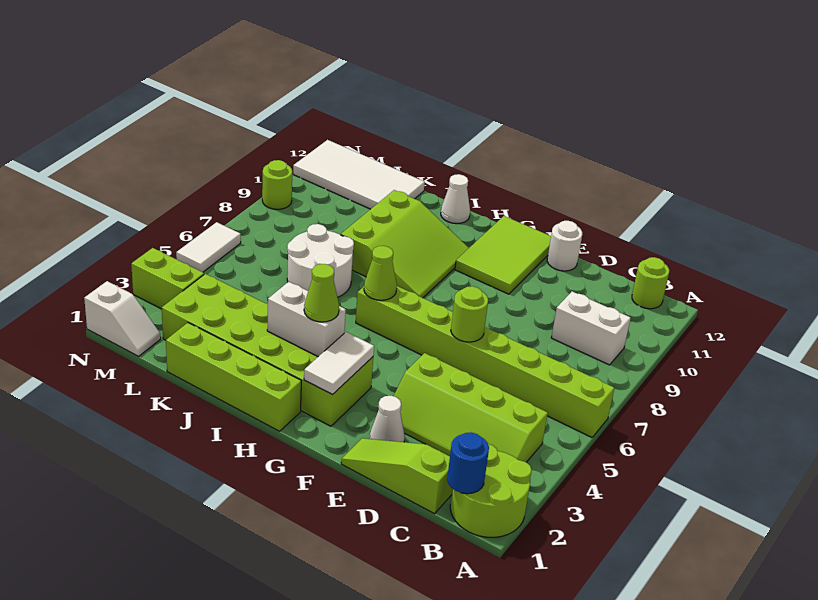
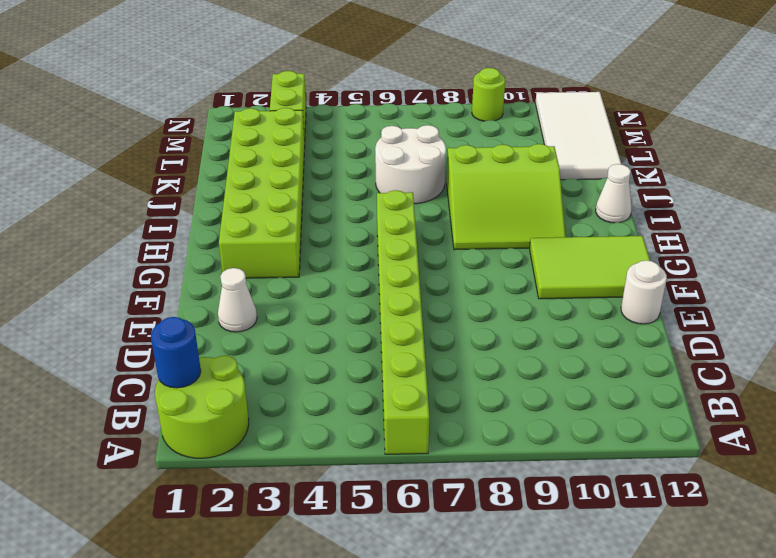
none -> lime slope B3:E4 level 1 top 4
none -> white brick B9:C9 level 1
none -> lime round brick B12 level 1

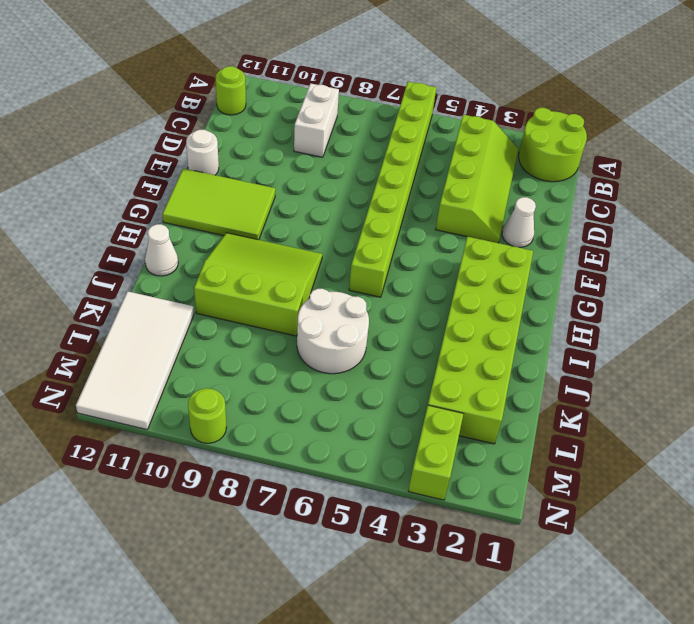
none -> lime slope C1:E1 level 1 top C
none -> lime brick H1:K1 level 1
none -> white slope M1:N1 level 1 top N

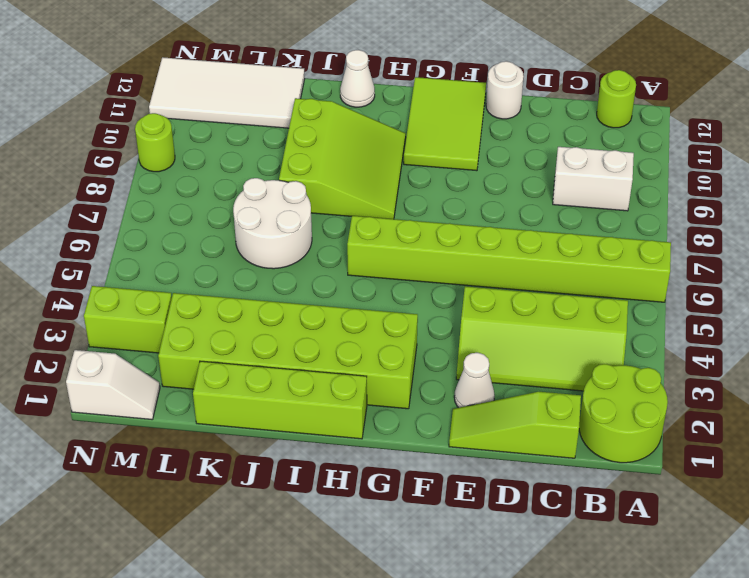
none -> white tile N5:N6 level 1
none -> blue round brick B1 level 2
none -> lime round brick E6 level 2

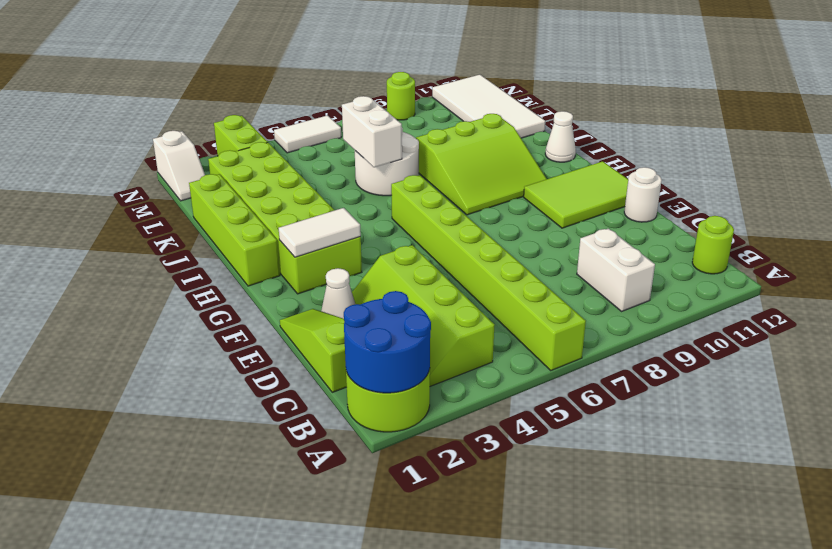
blue round brick A1:B2 level 2 -> blue round brick B1 level 2
white brick J6:K6 level 2 -> white brick H3:I3 level 2
none -> lime round brick E6 level 2
none -> lime cone H6 level 2
none -> lime cone H3 level 3

